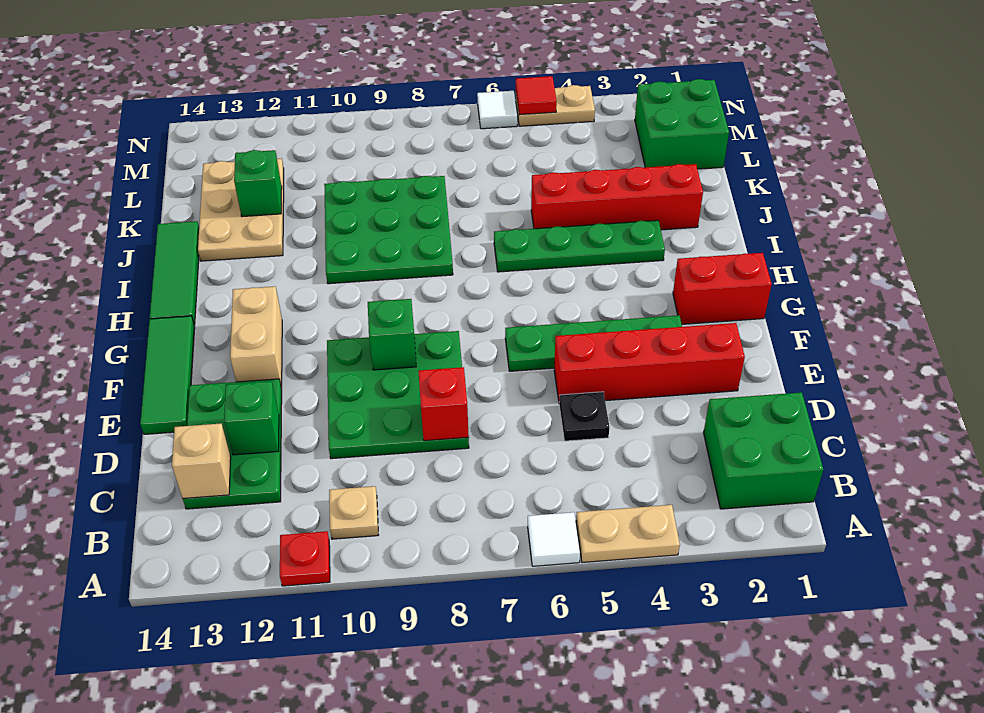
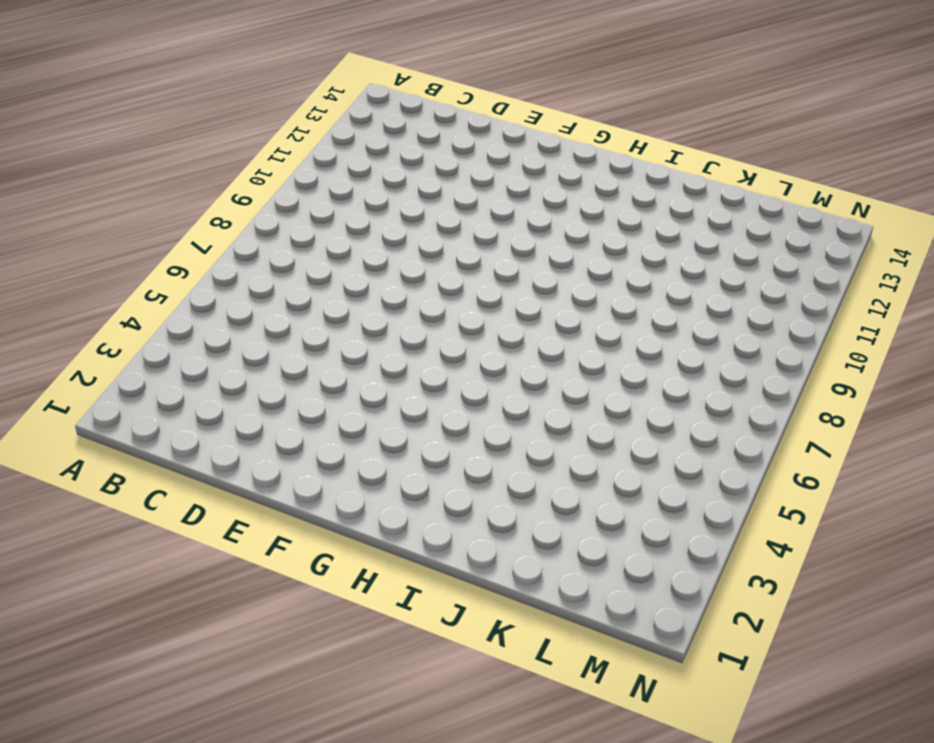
none -> tan plate A4:A5 level 1
none -> white tile A6 level 1
none -> red plate A11 level 1

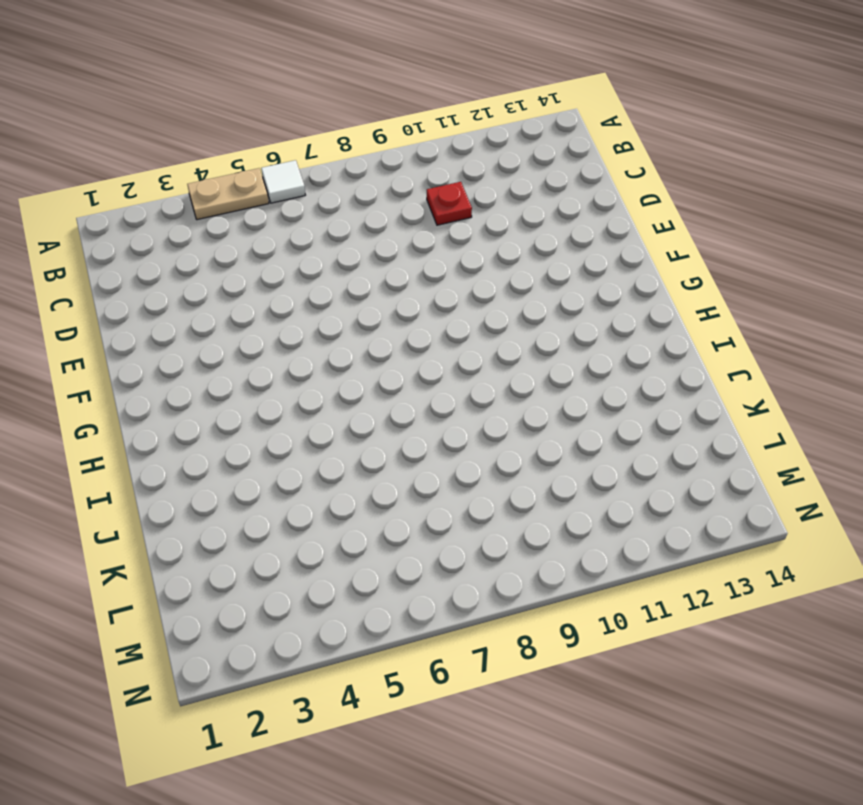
red plate C10 level 1 -> red plate A11 level 1
none -> green brick B1:C2 level 1
none -> tan plate B10 level 1
none -> green plate C12:E13 level 1

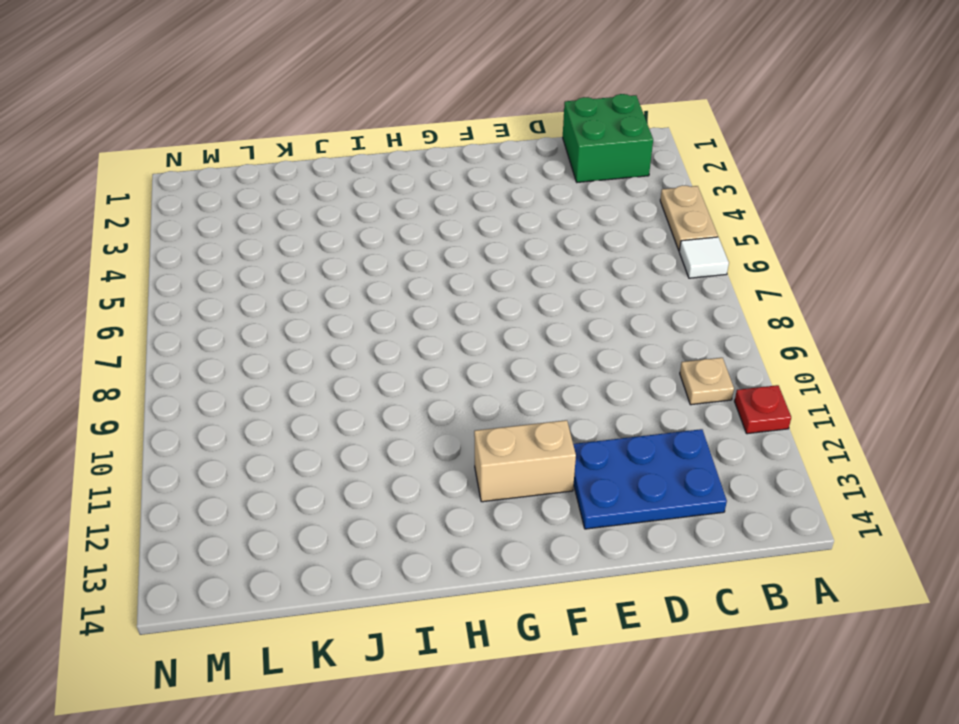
blue plate C12:E13 level 1 -> green plate C12:E13 level 1
none -> black plate D5 level 1
none -> green plate D8:F10 level 1
none -> red brick E2:E5 level 1

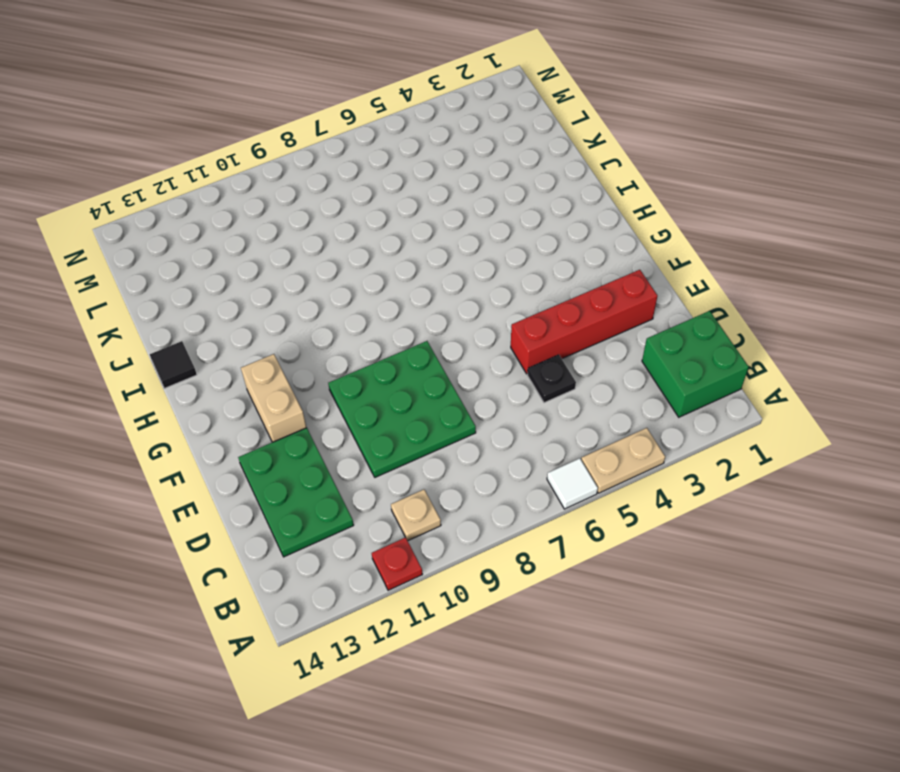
black tile I14 level 1 -> green tile H14:J14 level 1
none -> green tile E14:G14 level 1
none -> green plate F3:F6 level 1
none -> red brick G1:G2 level 1

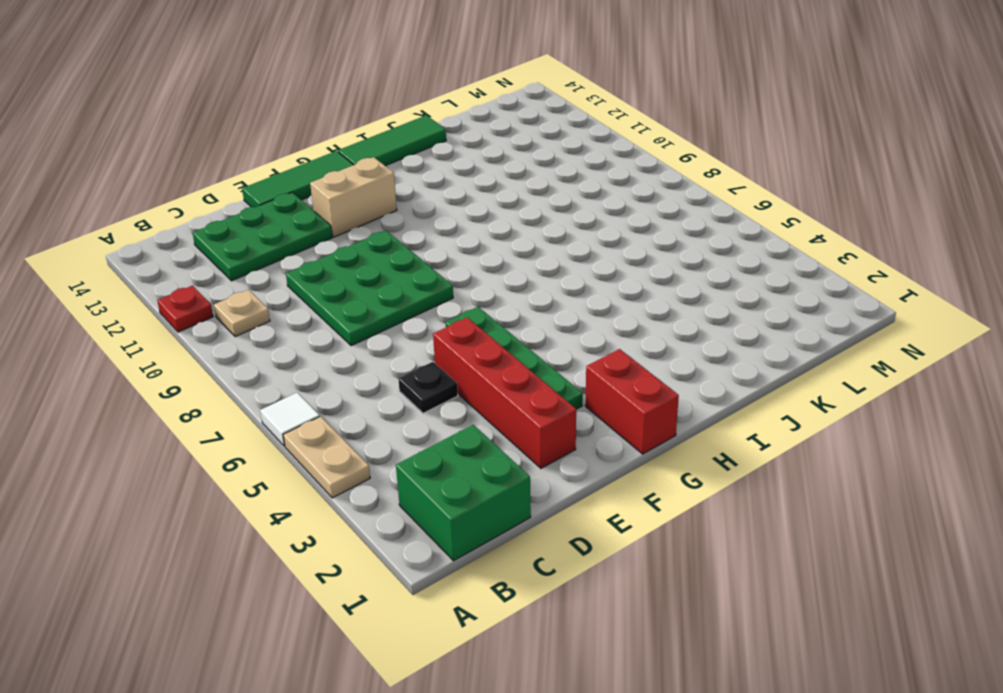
none -> green plate I3:I6 level 1
none -> green plate I8:K10 level 1
none -> red brick J2:J5 level 1

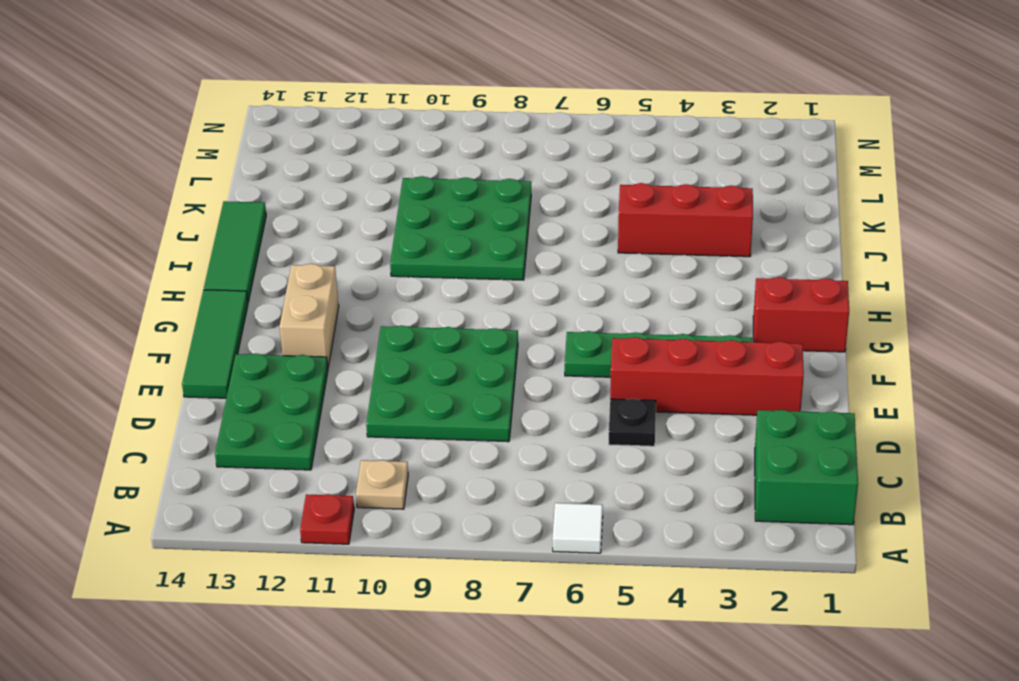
red brick J3:J5 level 1 -> red brick J2:J5 level 1
none -> tan plate A4:A5 level 1
none -> green plate I3:I6 level 1
none -> tan plate J12:L13 level 1

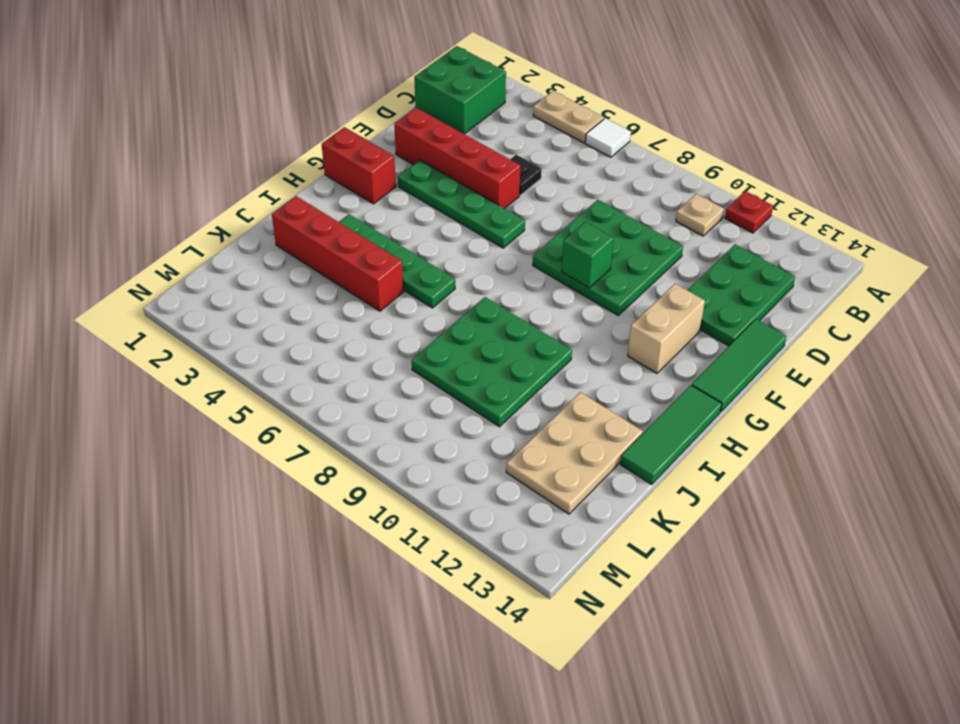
none -> green brick L1:M2 level 1
none -> tan plate N4:N5 level 1
none -> white tile N6 level 1

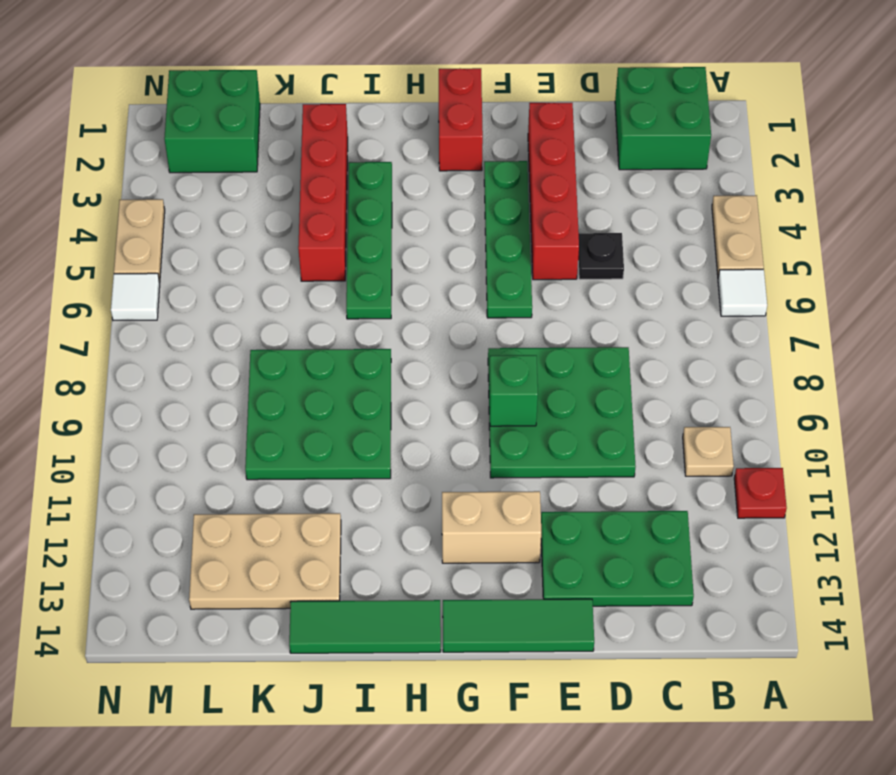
none -> tan brick C13 level 2
none -> red brick D8 level 2
none -> green brick D12 level 2

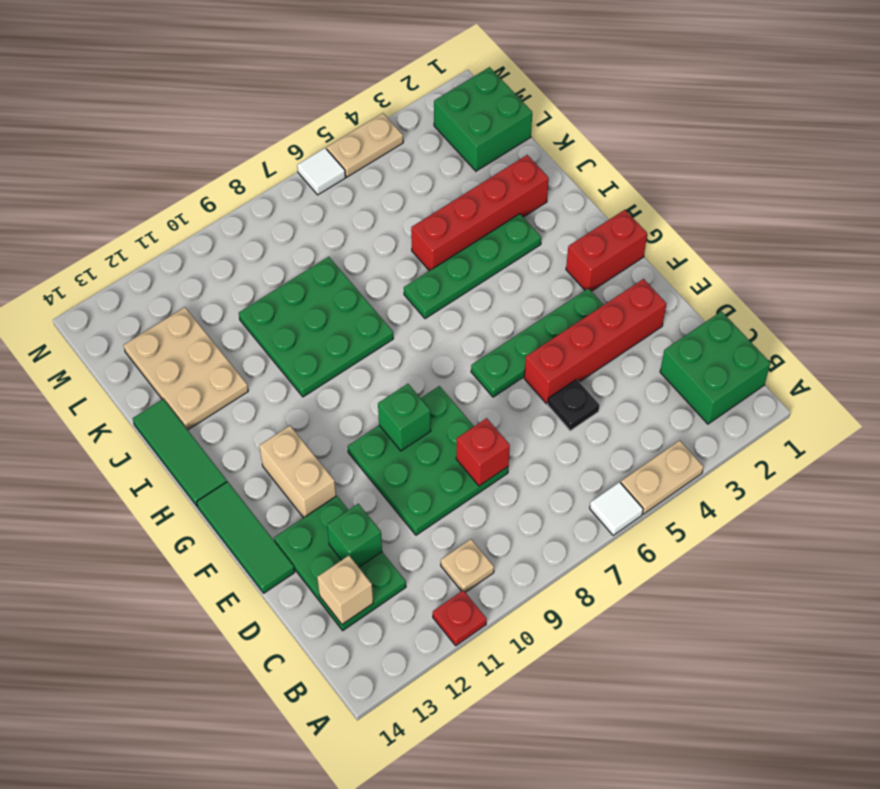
none -> green brick K12 level 2
none -> red tile N5 level 2

